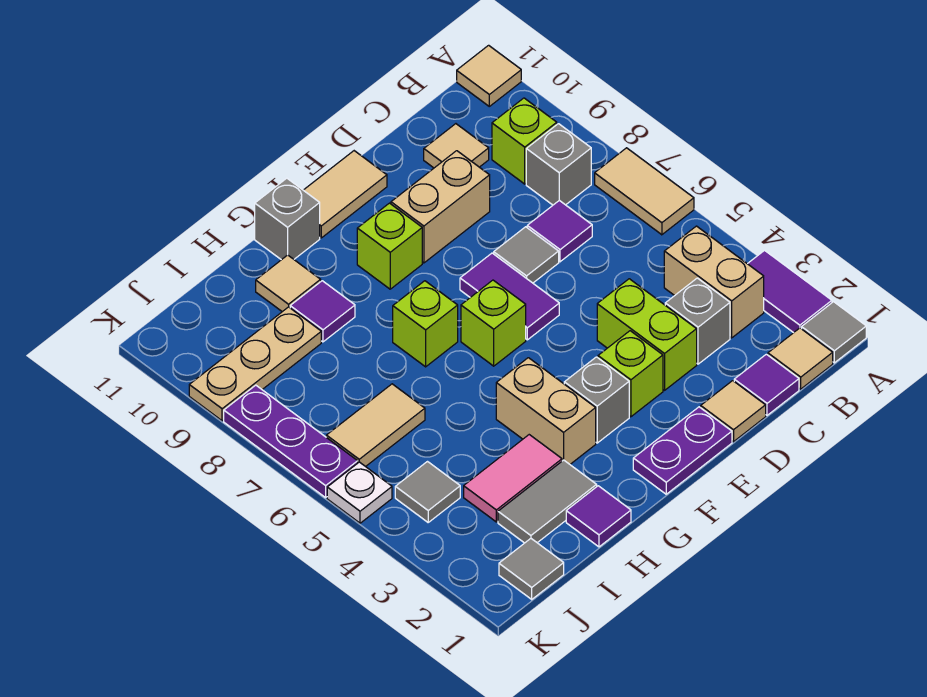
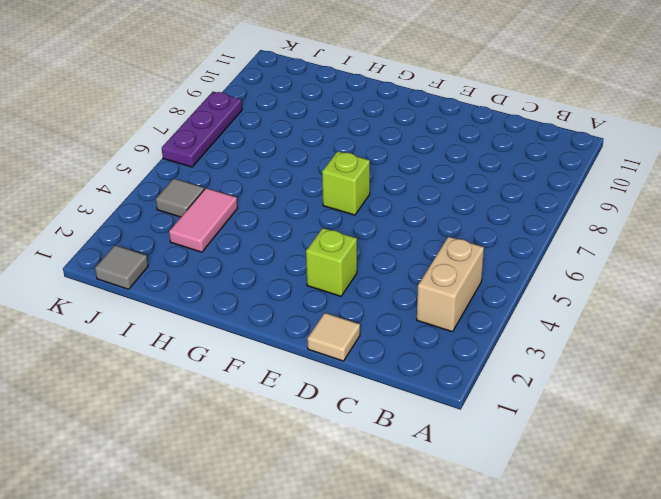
pink tile I3:I4 level 1 -> pink tile H3:I3 level 1
none -> grey tile A1 level 1
none -> purple tile A2:A3 level 1
none -> tan tile A6:A7 level 1
none -> tan tile A11 level 1

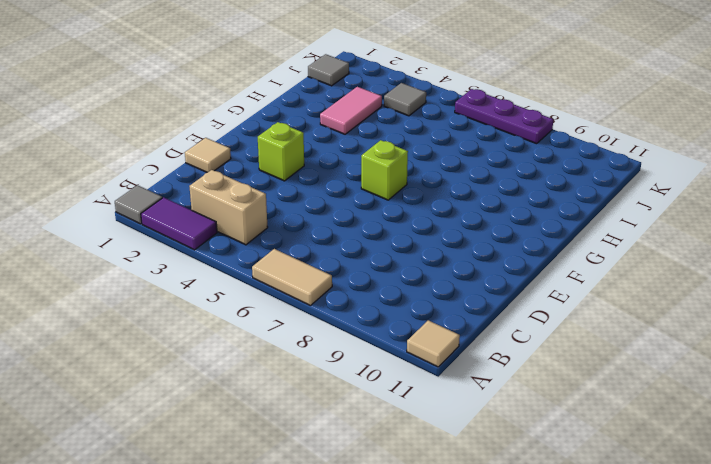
none -> tan tile B1 level 1
none -> grey brick B8 level 1
none -> lime brick B9 level 1
none -> purple tile C1 level 1

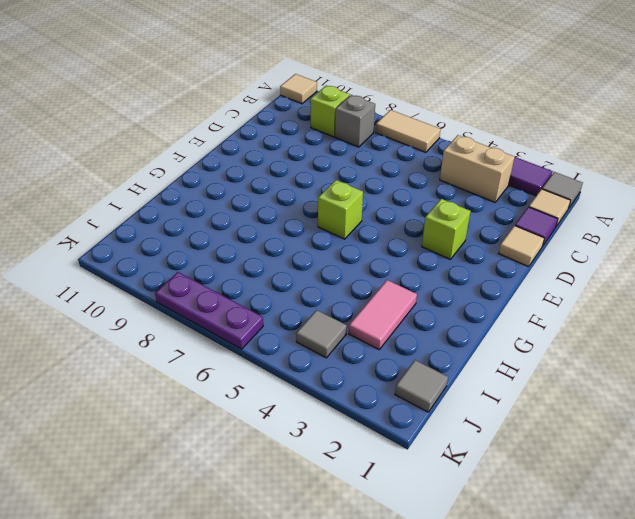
none -> grey brick C3 level 1
none -> purple tile C7 level 1
none -> tan tile C10 level 1
none -> lime brick D3:D4 level 1

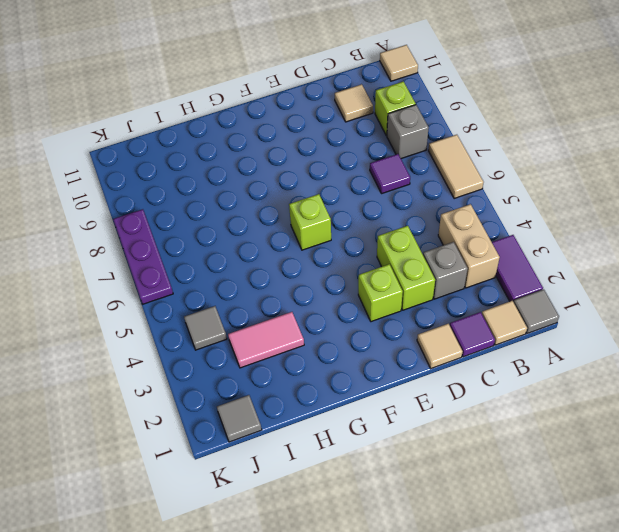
none -> grey tile D7 level 1
none -> tan brick D9:E9 level 1
none -> purple plate E1:F1 level 1
none -> purple tile E6:E7 level 1

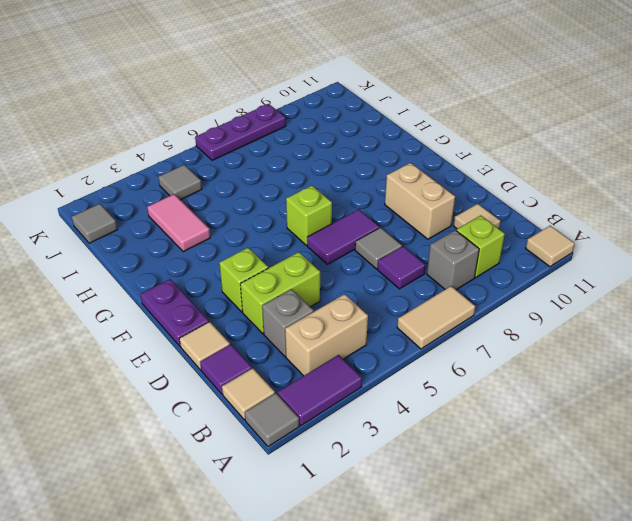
none -> tan tile E11:F11 level 1
none -> grey brick F3 level 1
none -> lime brick F9 level 1
none -> tan brick G3:G4 level 1

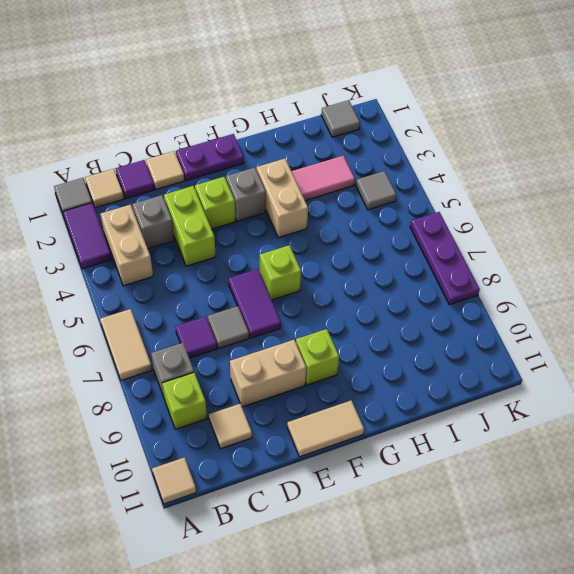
none -> lime brick G7 level 1
none -> grey brick G11 level 1
none -> purple tile H1 level 1
none -> grey tile H2:I2 level 1

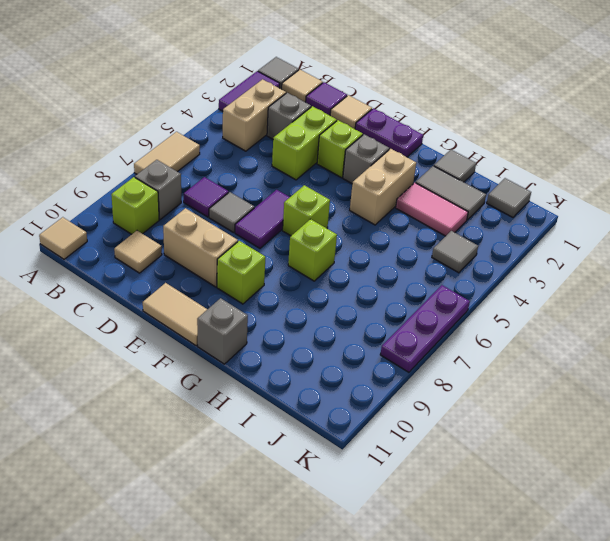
grey tile H1 level 1 -> purple tile H1 level 1
none -> purple tile H9 level 1
none -> tan tile H10 level 1
none -> tan tile I6:J6 level 1
none -> tan plate I9:K9 level 1

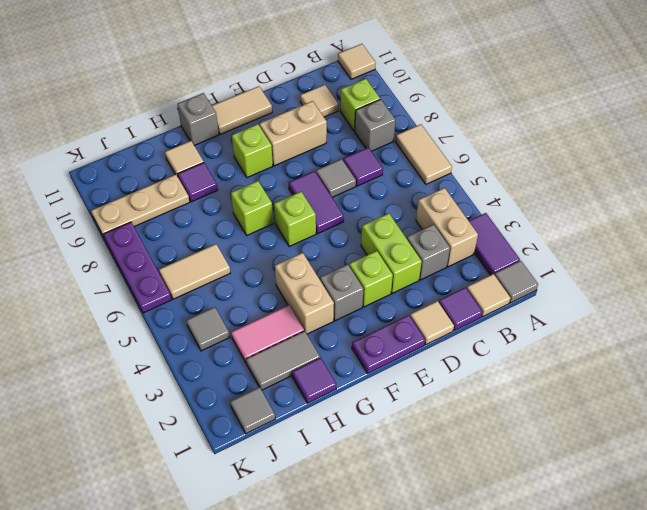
none -> white plate K5 level 1

